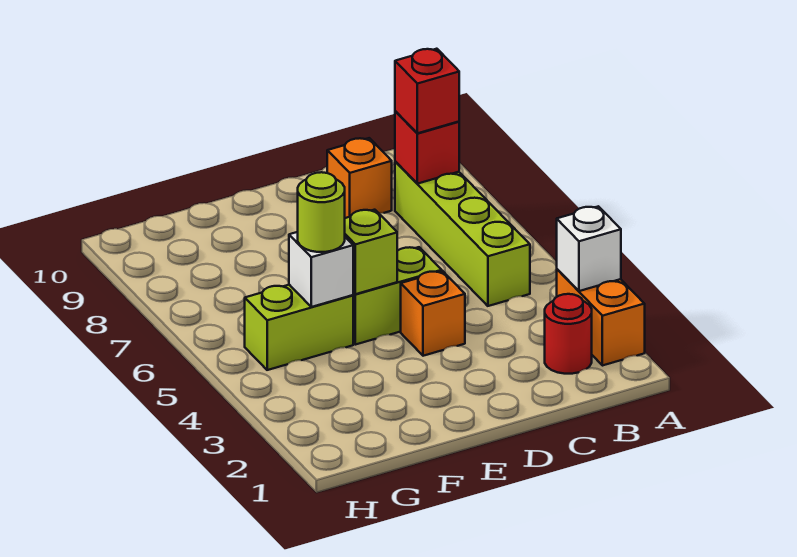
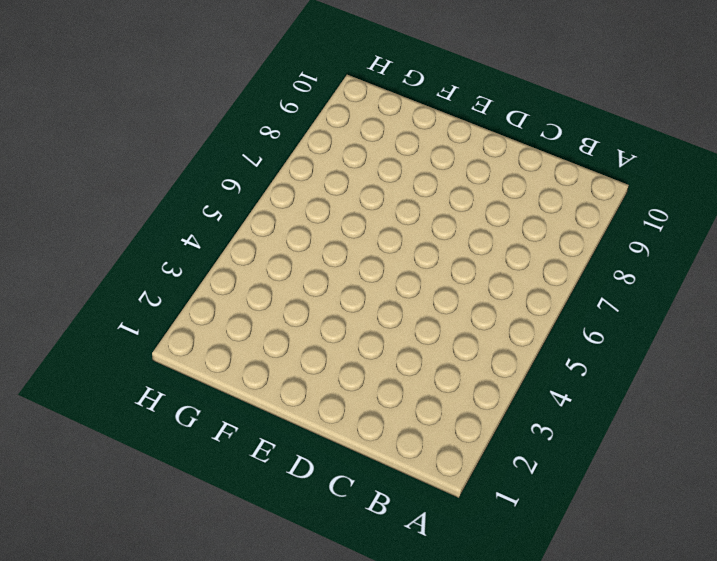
none -> orange brick A2:A3 level 1
none -> red round brick B2 level 1
none -> lime brick B5:B8 level 1

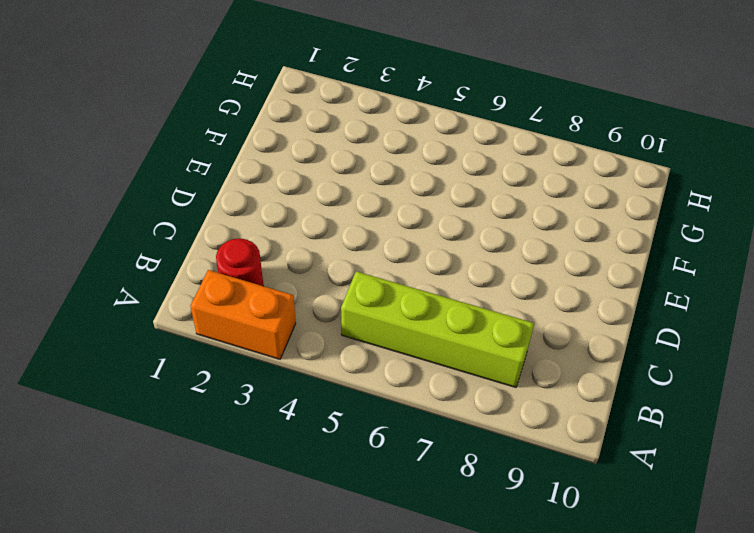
none -> orange brick C9 level 1
none -> orange brick D4 level 1
none -> lime brick D5:E5 level 1

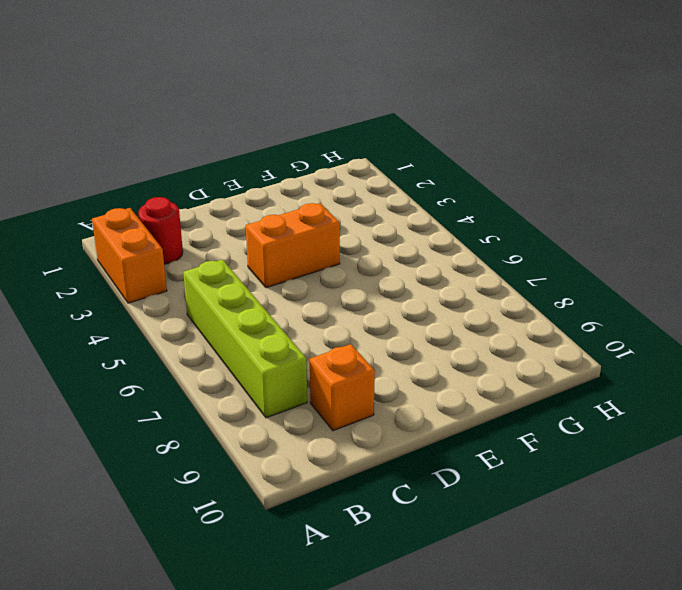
orange brick D4:E4 level 1 -> orange brick D4 level 1
none -> lime brick D5:E5 level 1
none -> lime brick F5:G5 level 1
none -> white brick A3 level 2

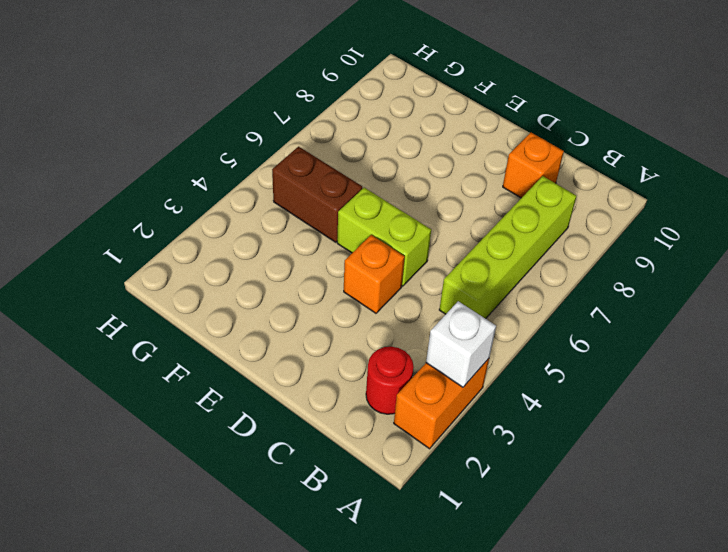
brown brick F5:G5 level 1 -> lime brick F5:G5 level 1
none -> red brick B8 level 2
none -> lime brick E5 level 2
none -> white brick F5 level 2

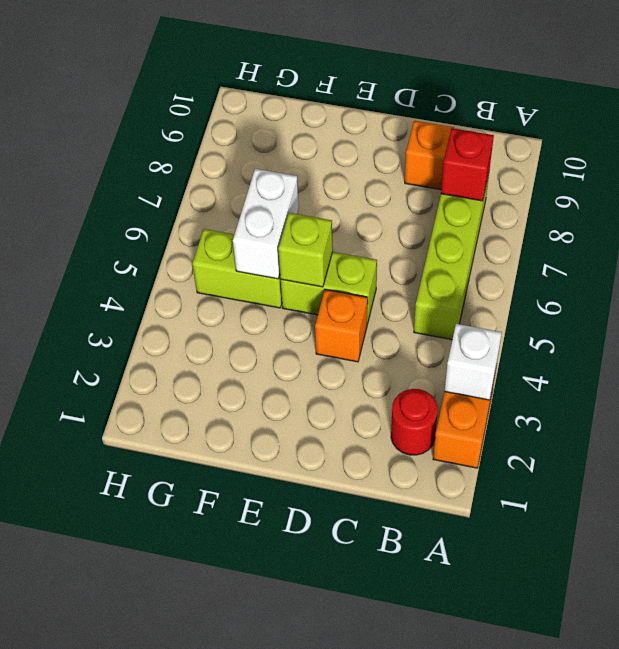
white brick F5:F6 level 2 -> white brick F5 level 2
none -> red brick B8 level 3
none -> lime round brick F5 level 3

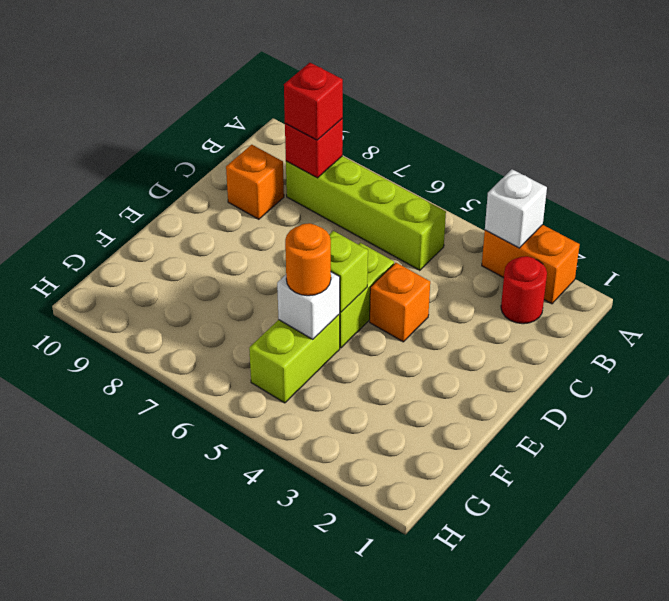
orange round brick F5 level 3 -> lime round brick F5 level 3

